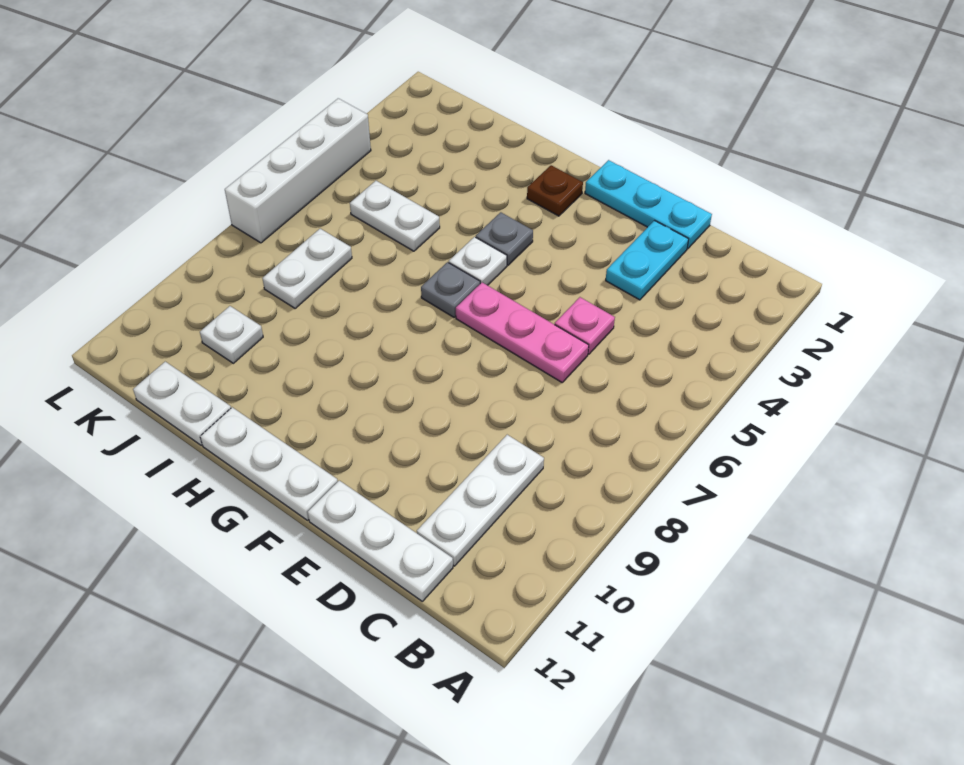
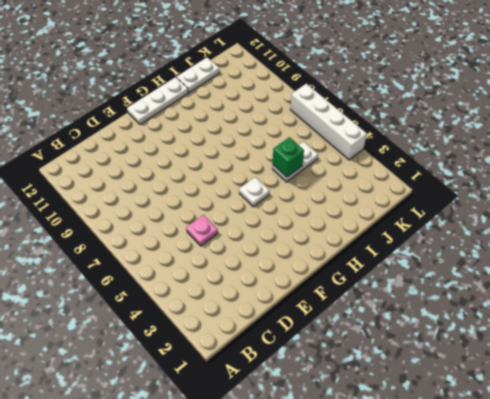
green brick I5 level 2 -> none
none -> white plate C9:C11 level 1
none -> white plate C12:E12 level 1
none -> cyan plate D1:F1 level 1

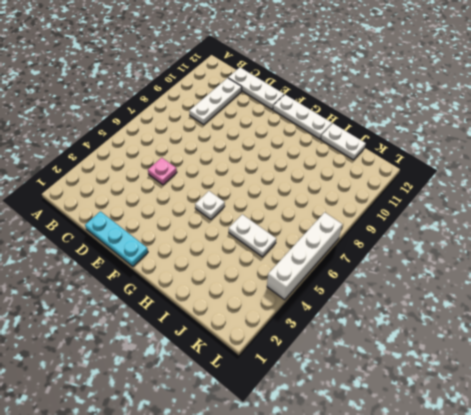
none -> cyan plate D2:D3 level 1
none -> pink plate D6:F6 level 1
none -> brown plate G2 level 1

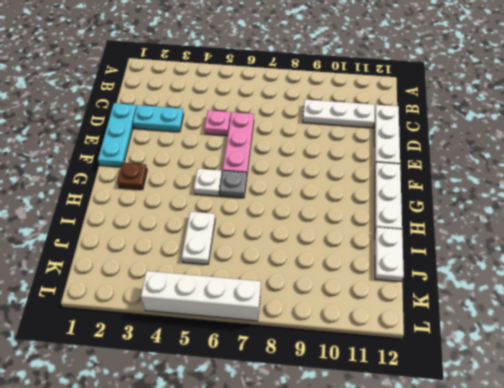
none -> grey plate G4 level 1
none -> white plate J7:J8 level 1
none -> white plate J10 level 1

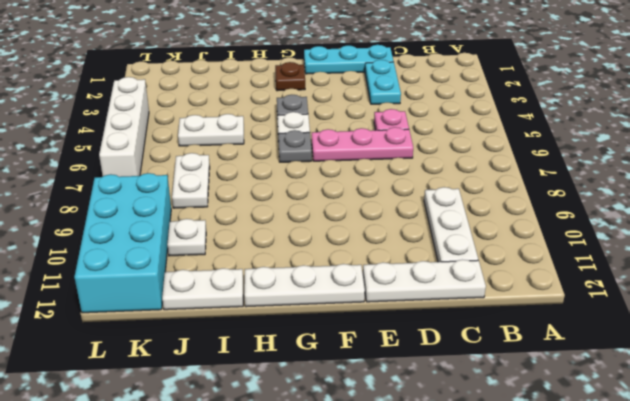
cyan brick K9:L12 level 1 -> none

